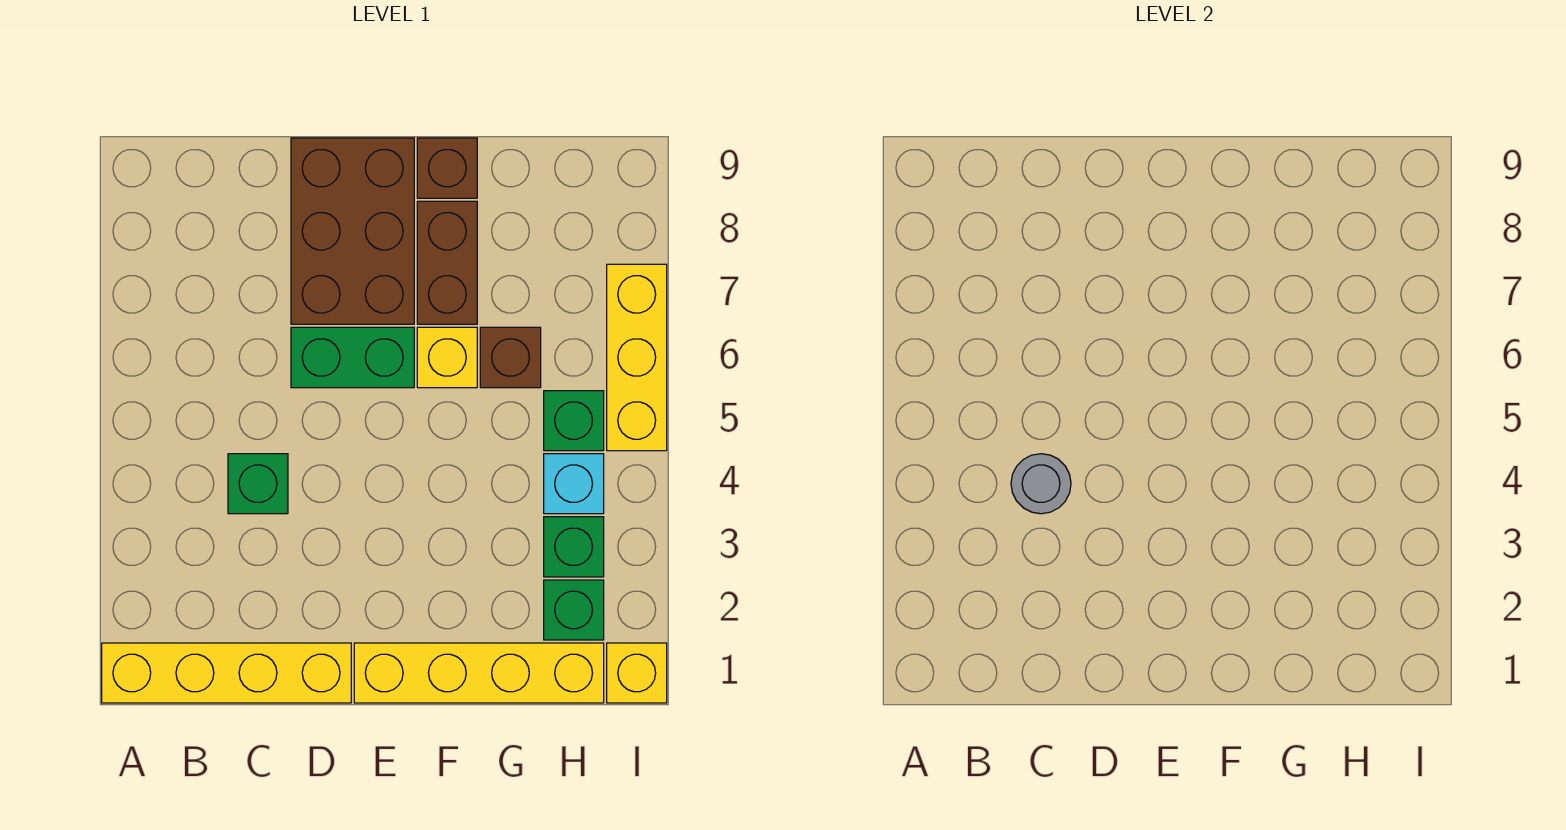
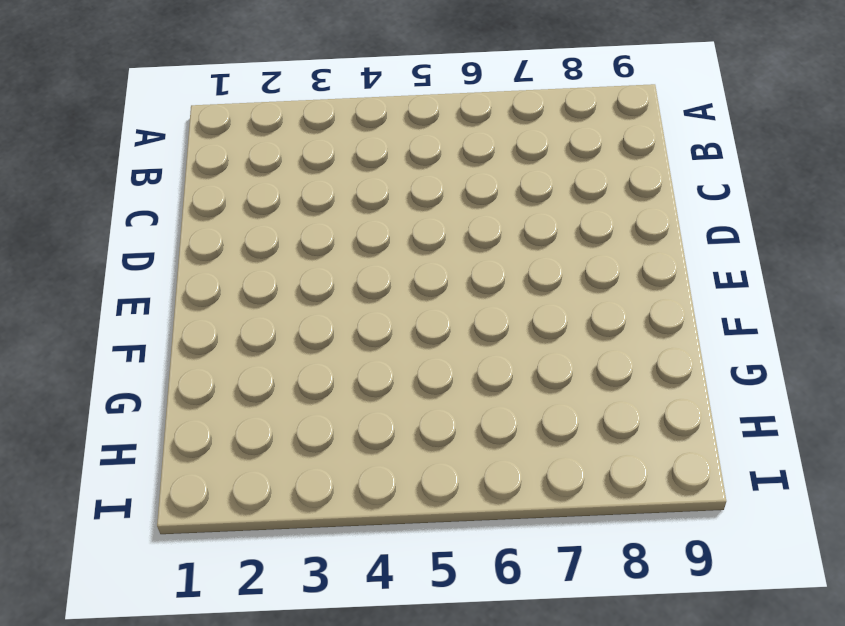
none -> yellow brick A1:D1 level 1
none -> green brick C4 level 1
none -> green brick D6:E6 level 1

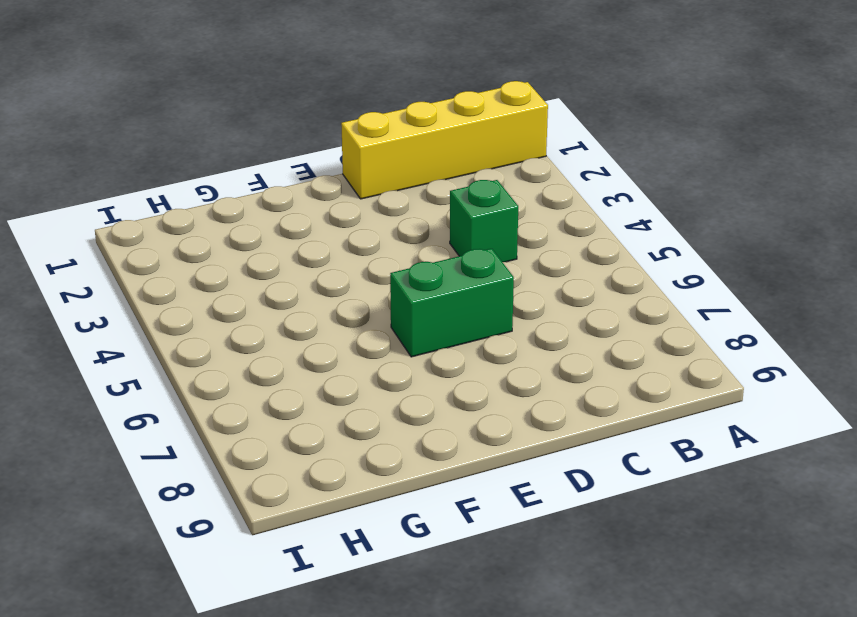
none -> brown brick D7:E9 level 1
none -> yellow brick E1:H1 level 1
none -> yellow brick F6 level 1

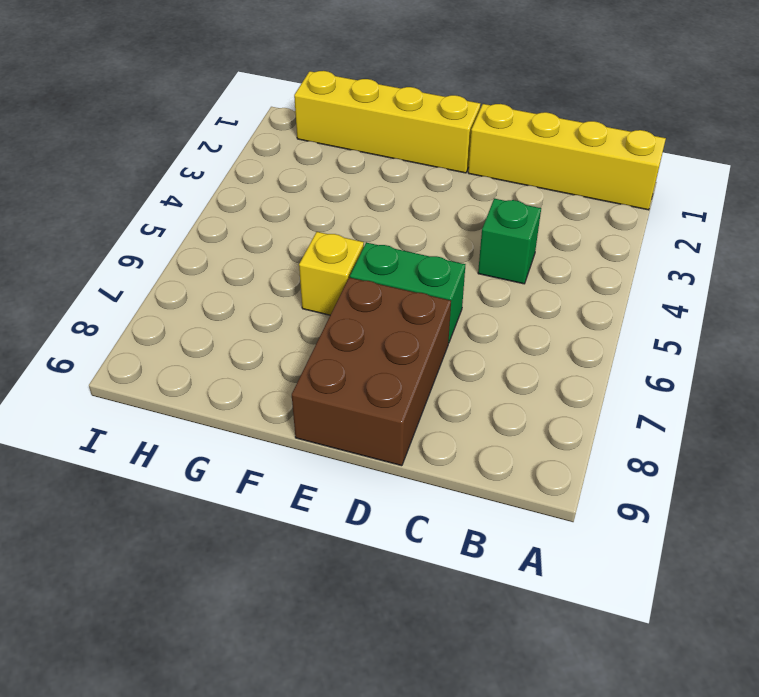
none -> brown brick F7:F8 level 1
none -> brown brick F9 level 1
none -> brown brick G6 level 1

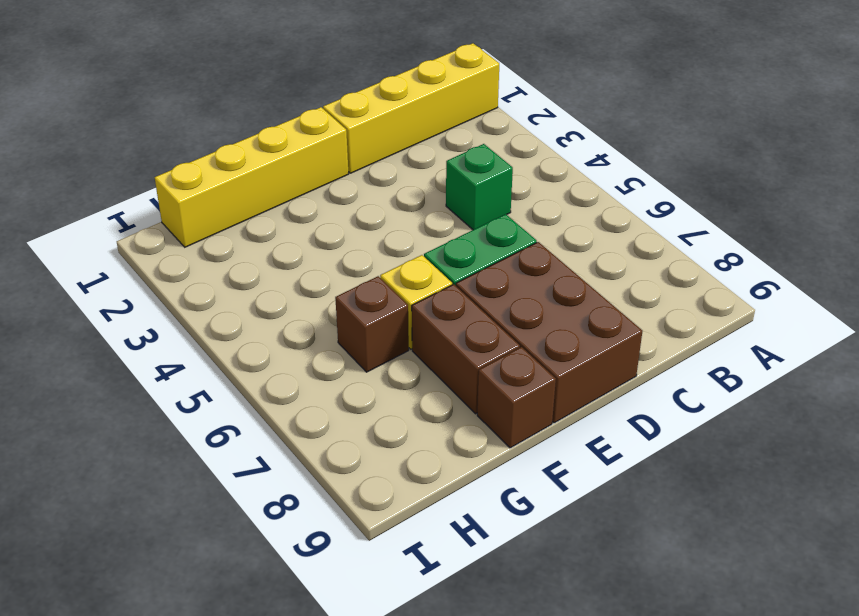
none -> green brick H2 level 1
none -> green brick H3 level 1
none -> cyan brick H4 level 1

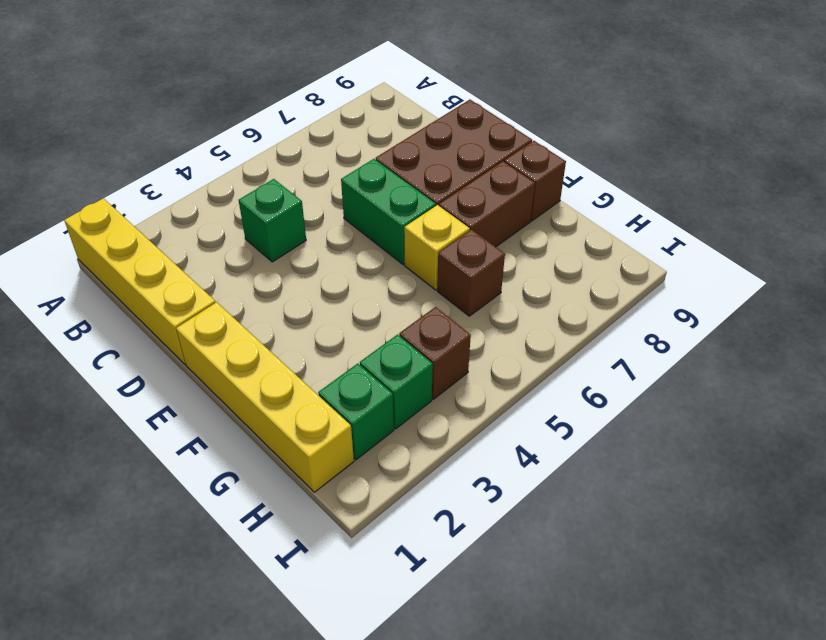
brown brick H4 level 1 -> cyan brick H4 level 1
none -> green brick H5 level 1
none -> yellow brick I1 level 1
none -> yellow brick I5:I7 level 1

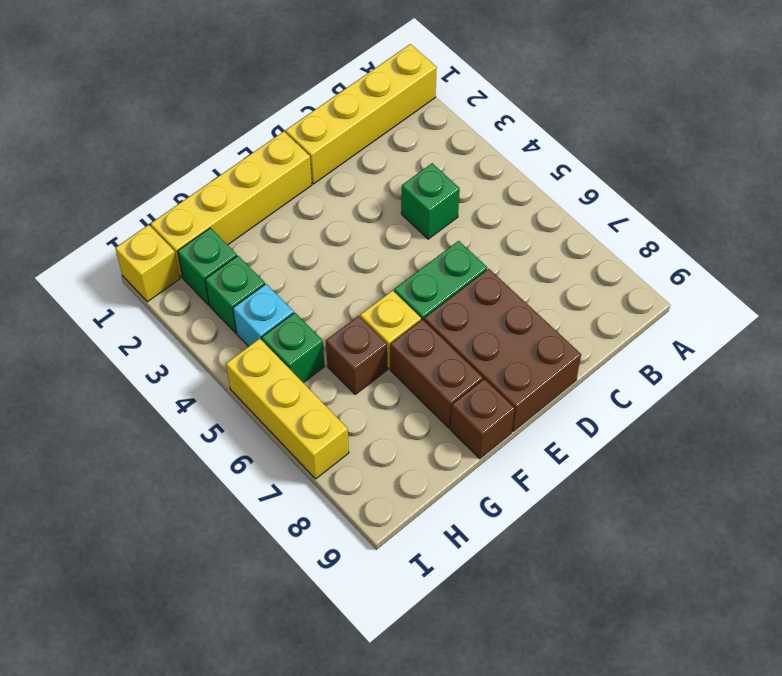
none -> grey round brick C4 level 2

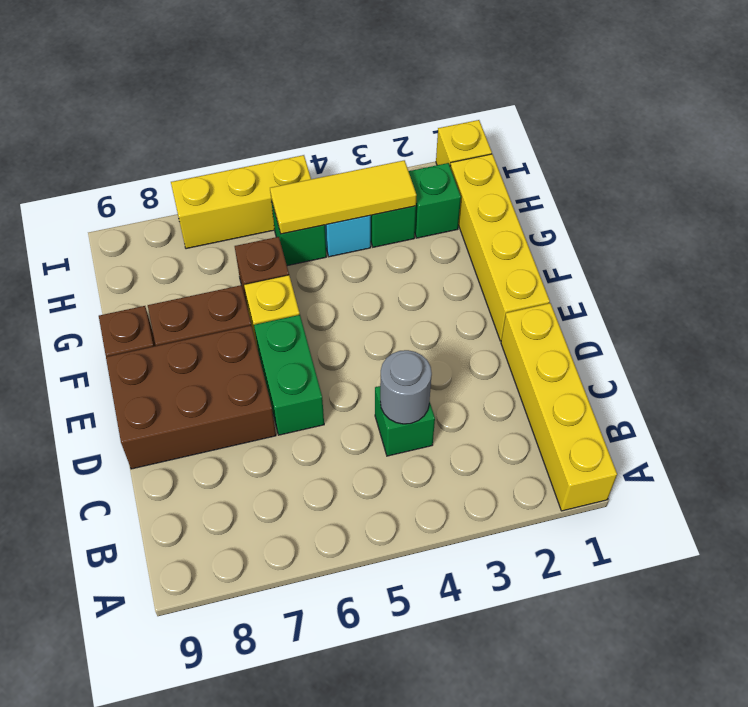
yellow tile H3:H5 level 2 -> none

